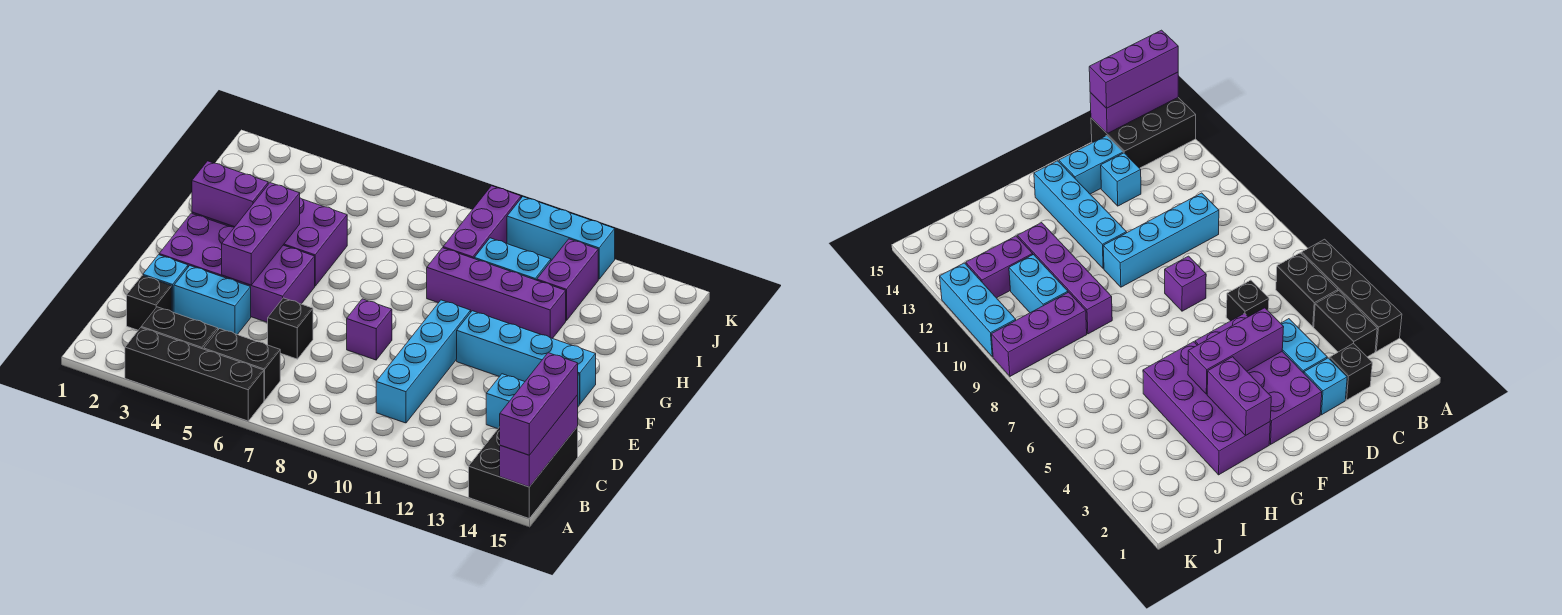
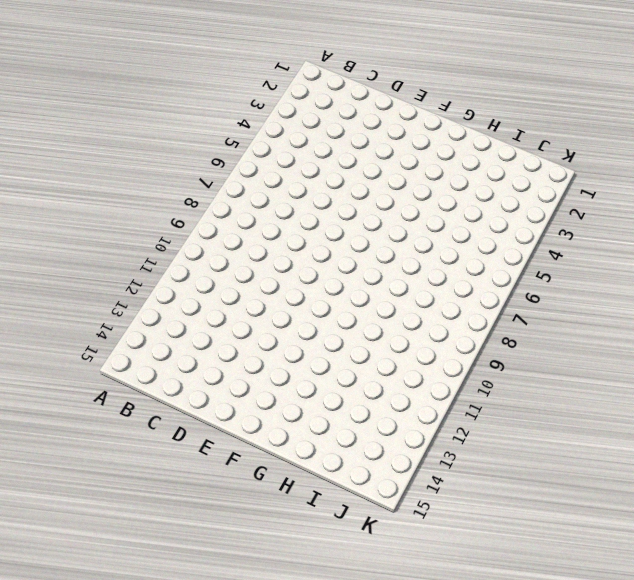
none -> black brick A3:A6 level 1
none -> black brick A14:C15 level 1
none -> black brick B3:B4 level 1

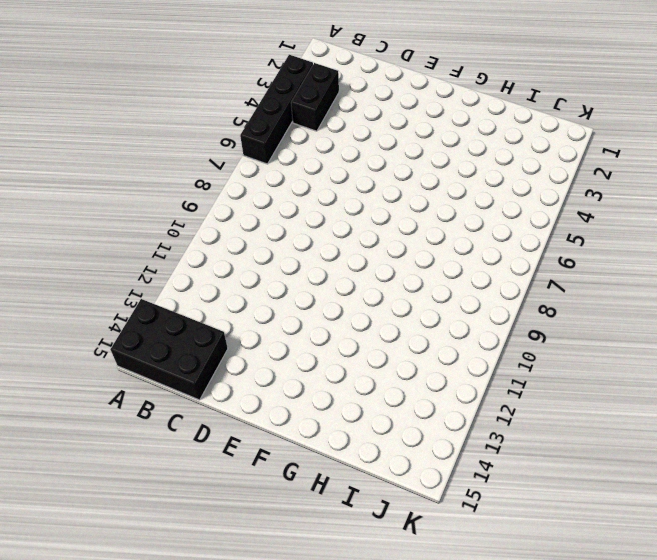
none -> black brick B5:B6 level 1
none -> black brick C2 level 1
none -> cyan brick C10:F10 level 1

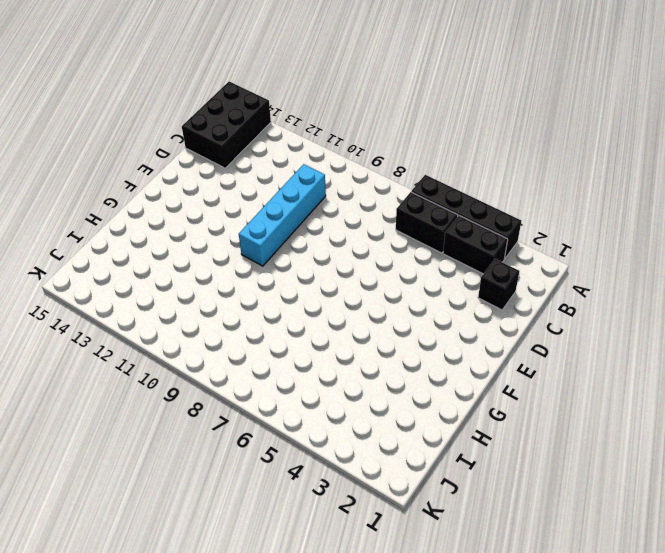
none -> cyan brick D2 level 1
none -> cyan brick D3:D4 level 1
none -> black brick D6 level 1

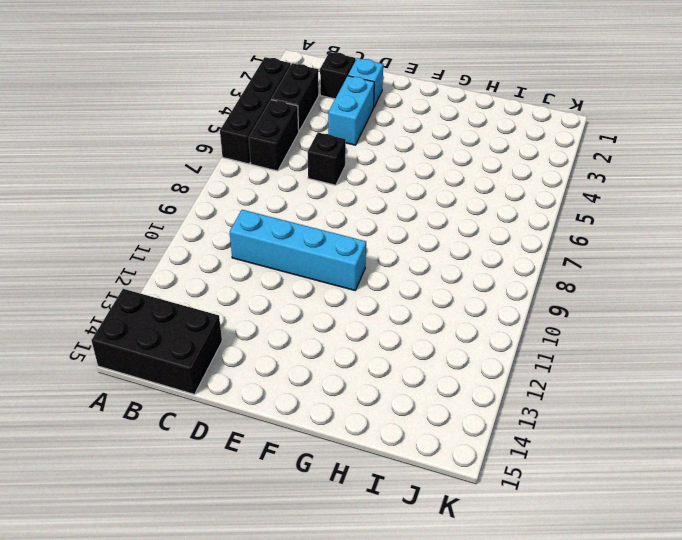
none -> cyan brick D13 level 1
none -> cyan brick D14:E14 level 1
none -> purple brick E2:F5 level 1

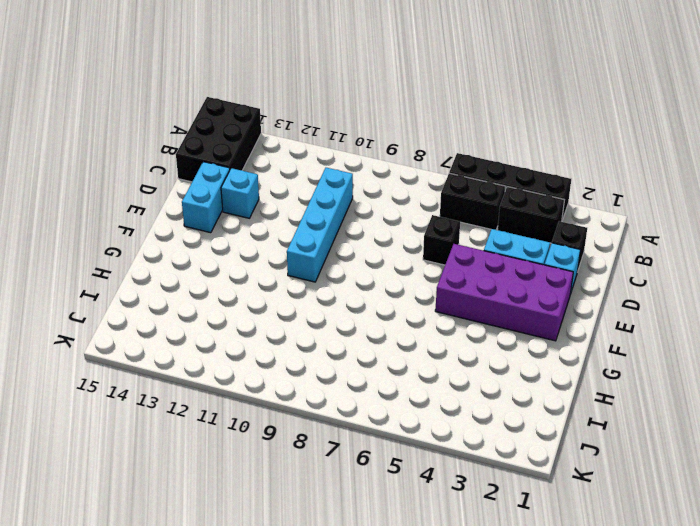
none -> purple brick E8 level 1
none -> cyan brick F11:F14 level 1
none -> purple brick G2:H5 level 1

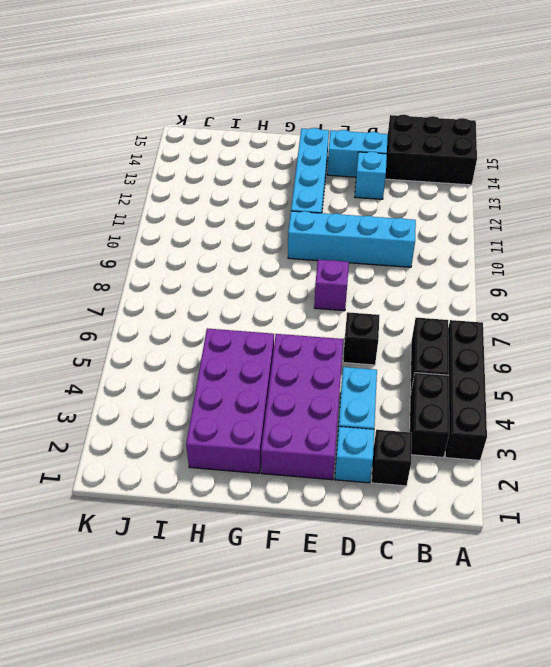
none -> purple brick H9:H12 level 1
none -> purple brick I9:K9 level 1
none -> cyan brick I10:I11 level 1

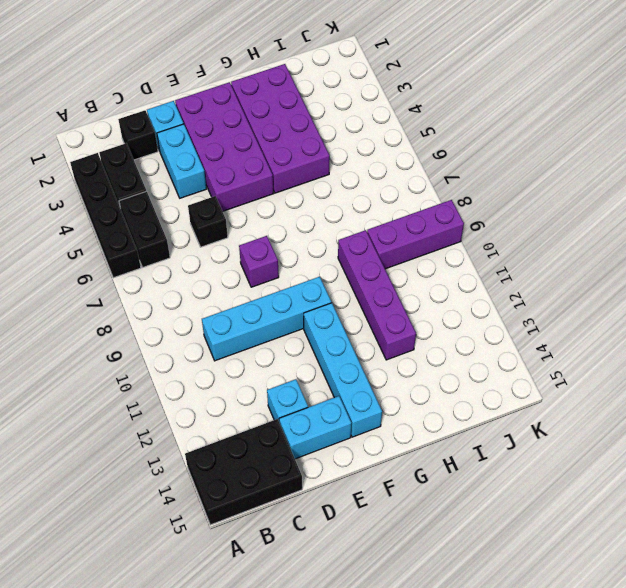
none -> cyan brick I10:I11 level 1
none -> purple brick I12:J12 level 1
none -> cyan brick K10:K12 level 1

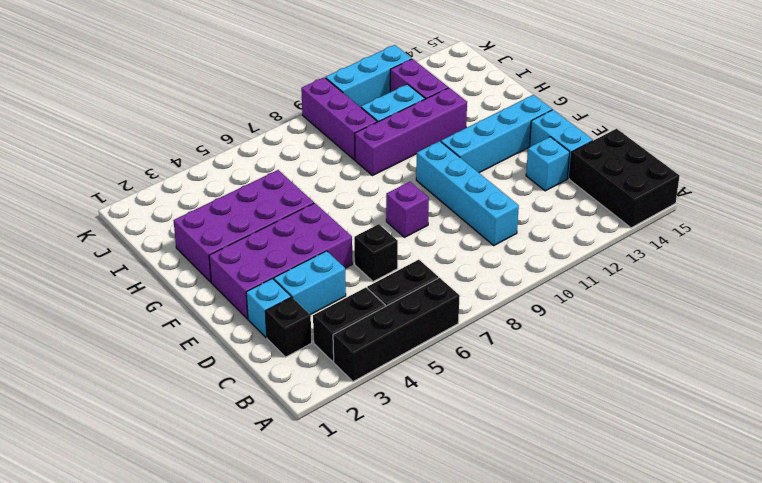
none -> purple brick A15:C15 level 2
none -> purple brick E4:G4 level 2
none -> purple brick G2:G3 level 2

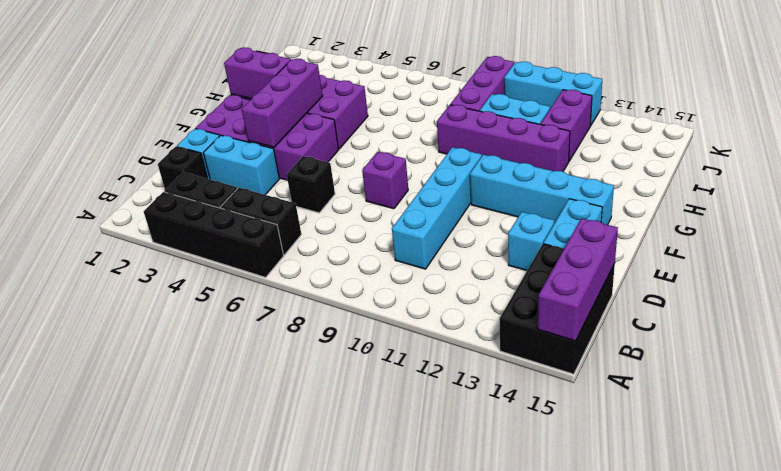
none -> purple brick A15:C15 level 3

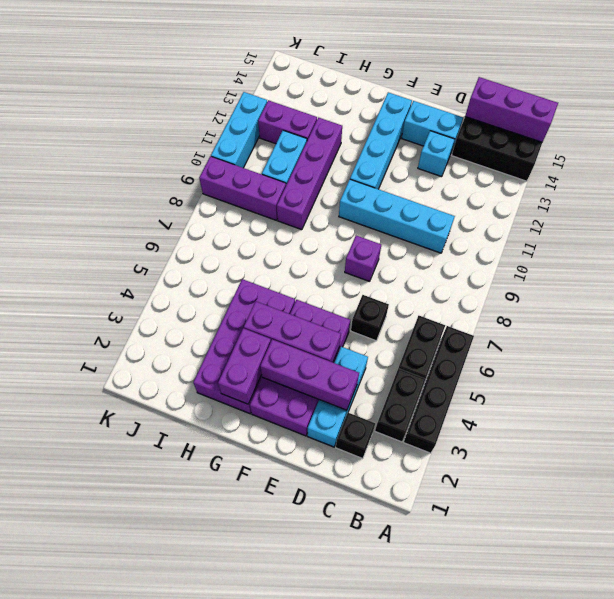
purple brick D3:F3 level 2 -> purple brick A15:C15 level 3

